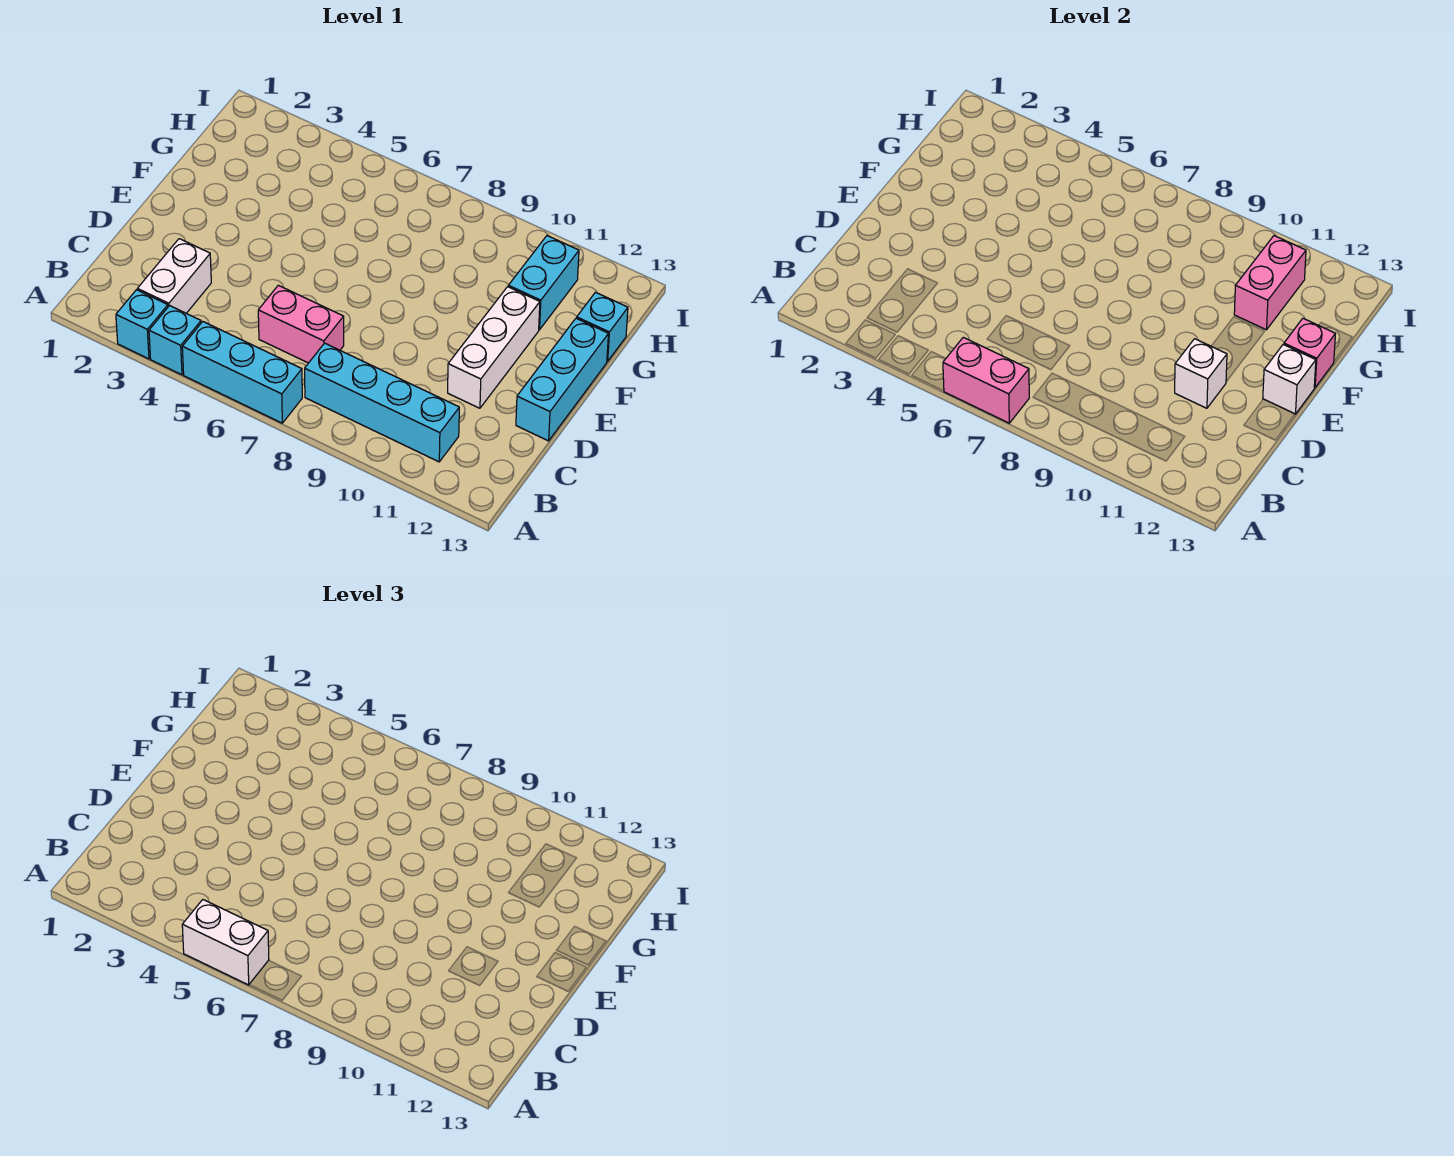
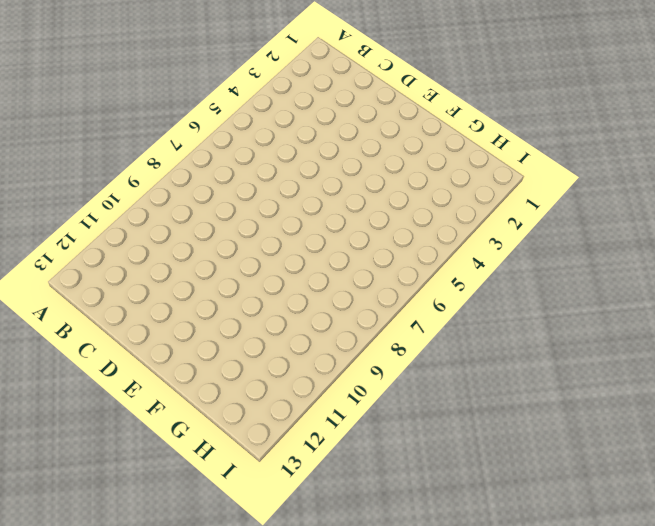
none -> cyan brick A3 level 1
none -> cyan brick A4 level 1
none -> cyan brick A5:A7 level 1

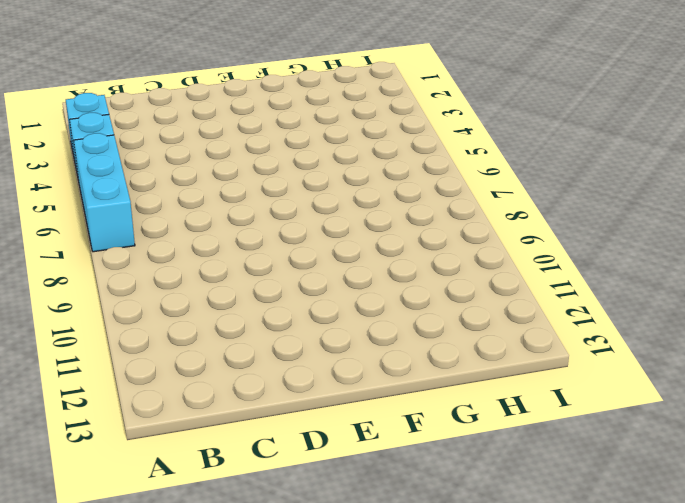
none -> white brick B3:C3 level 1
none -> cyan brick B8:B11 level 1
none -> pink brick C6:C7 level 1

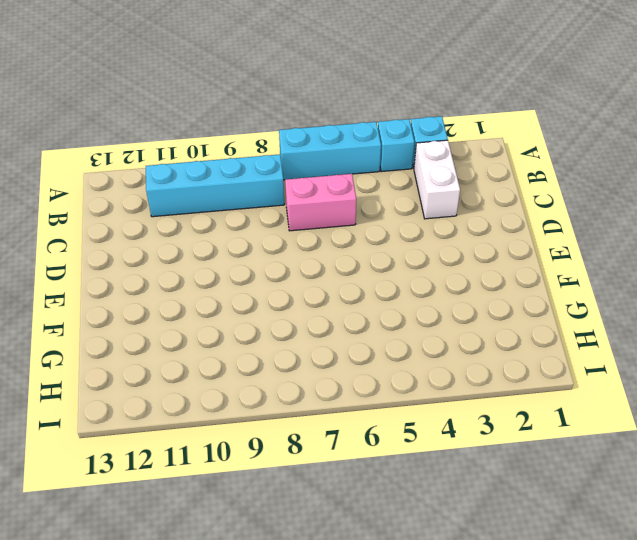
none -> white brick D11:F11 level 1
none -> cyan brick D13:F13 level 1
none -> cyan brick G11:H11 level 1

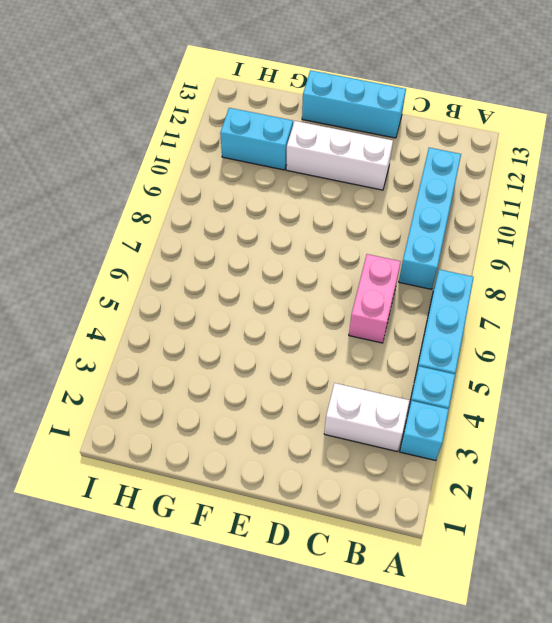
none -> cyan brick G13 level 1
none -> pink brick A6:A7 level 2
none -> white brick D11 level 2

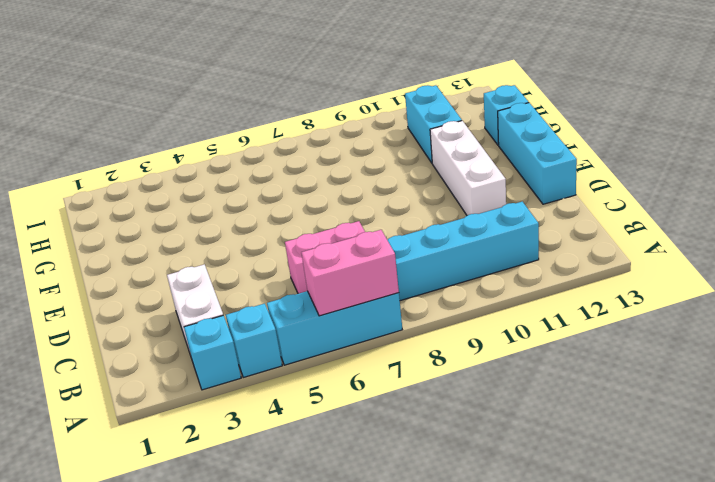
none -> white brick D11 level 2
none -> white brick E13 level 2
none -> pink brick F13 level 2

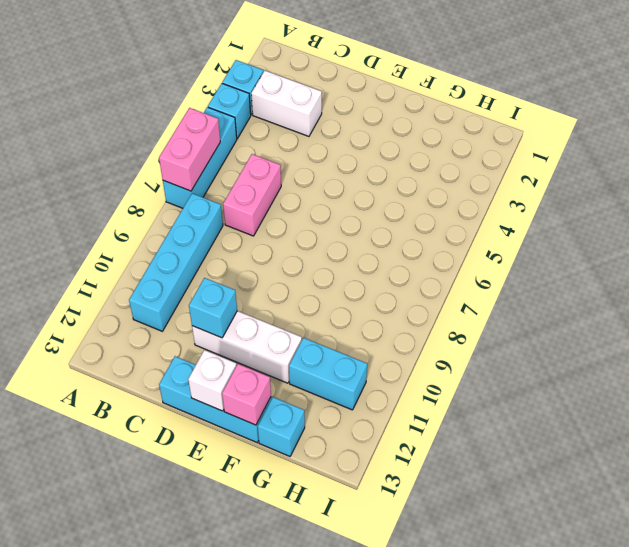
cyan brick D11 level 2 -> white brick D11 level 2
none -> pink brick G11:H11 level 2
none -> white brick A5:A6 level 3

